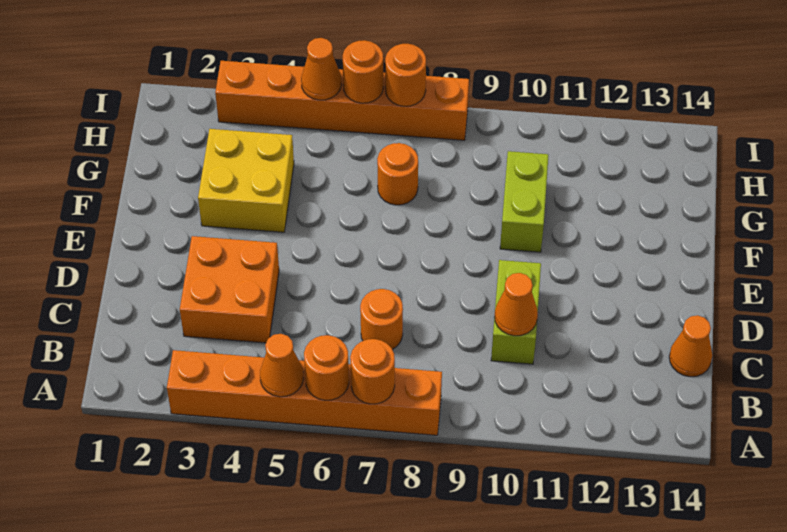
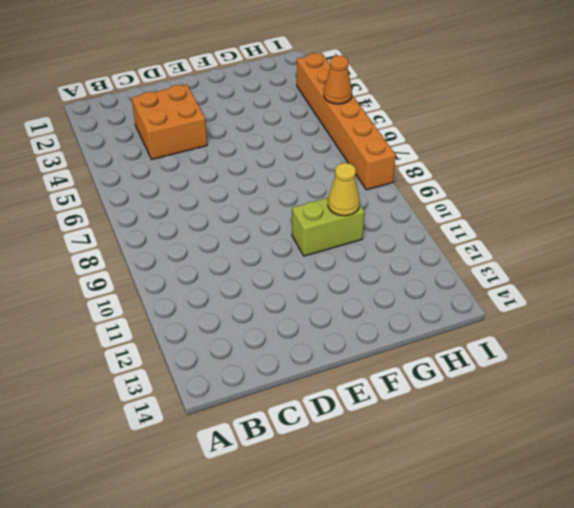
yellow cone G10 level 2 -> none
none -> orange brick A3:A8 level 1
none -> orange round brick C7 level 1
none -> lime brick C10:D10 level 1

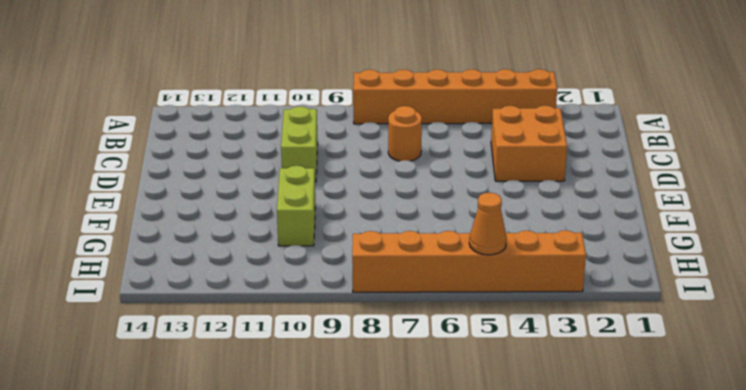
none -> orange cone C14 level 1
none -> yellow brick F3:G4 level 1
none -> orange round brick G7 level 1

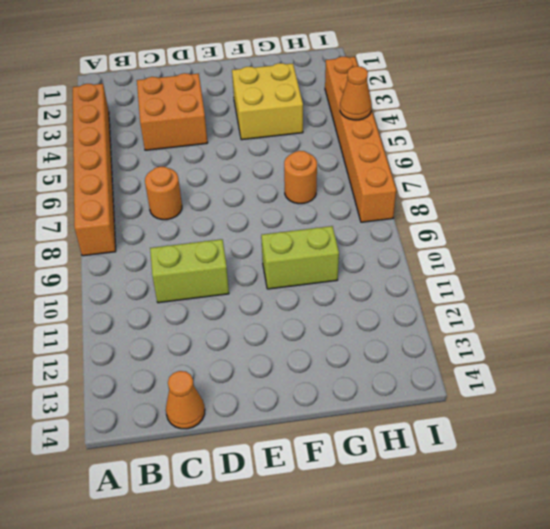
none -> orange cone A5 level 2
none -> orange round brick A6 level 2
none -> orange round brick A7 level 2

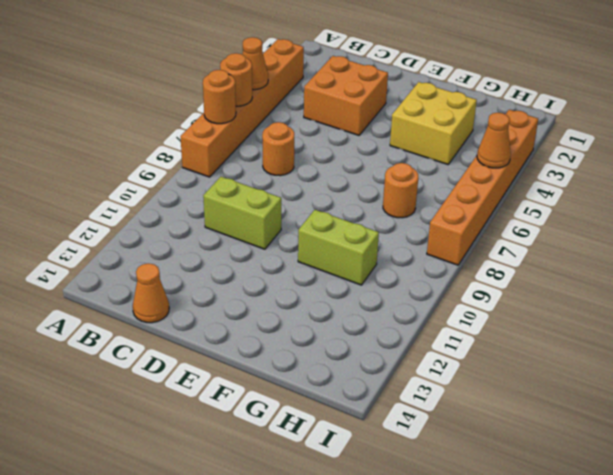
none -> orange cone C10 level 2
none -> orange round brick I6 level 2
none -> orange round brick I7 level 2

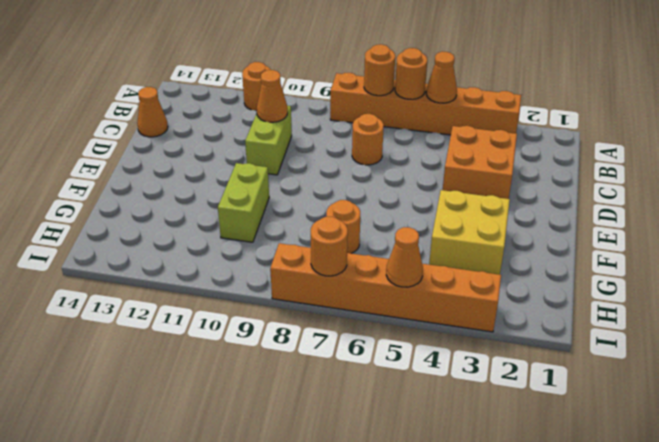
orange round brick A11 level 1 -> orange round brick I6 level 2

